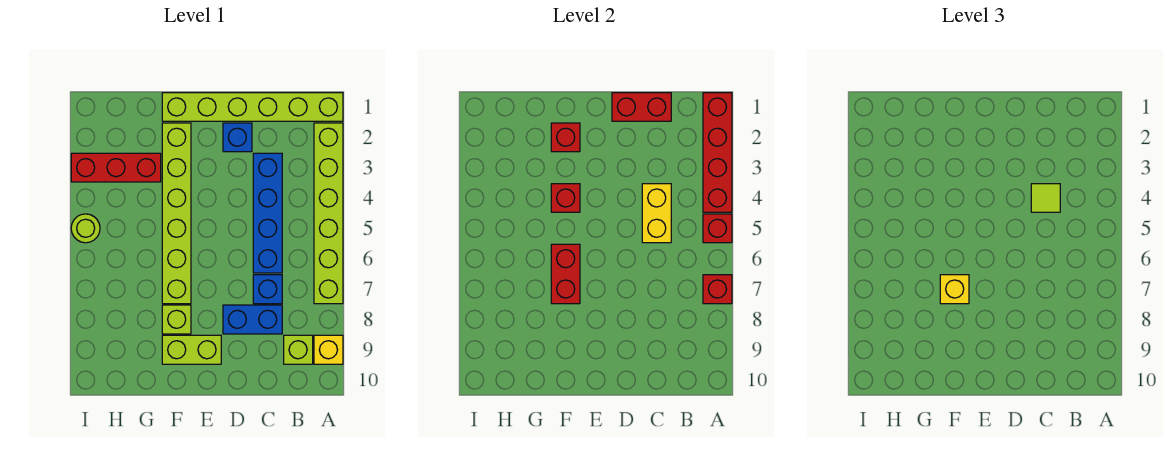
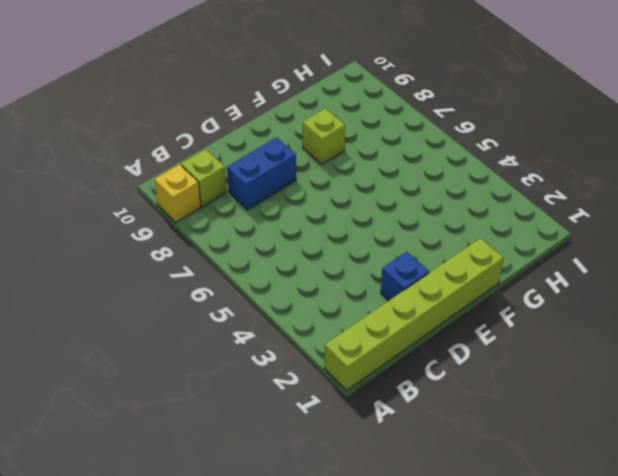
none -> lime brick A2:A7 level 1
none -> blue brick C3:C6 level 1
none -> blue brick C7 level 1

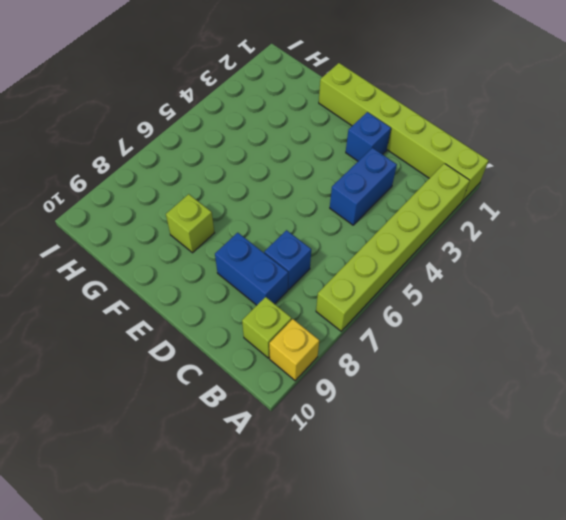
blue brick C3:C4 level 1 -> blue brick C3:C6 level 1
none -> lime brick E9:F9 level 1
none -> lime brick F2:F7 level 1
none -> red brick G3:I3 level 1

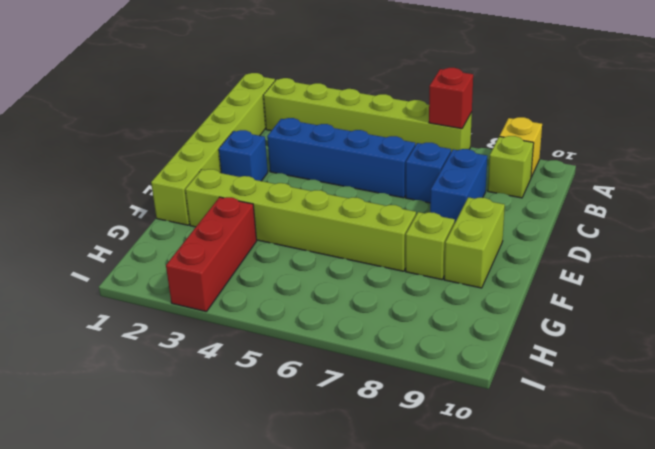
none -> lime round brick I5 level 1
none -> red brick A1:A4 level 2
none -> red brick A5 level 2

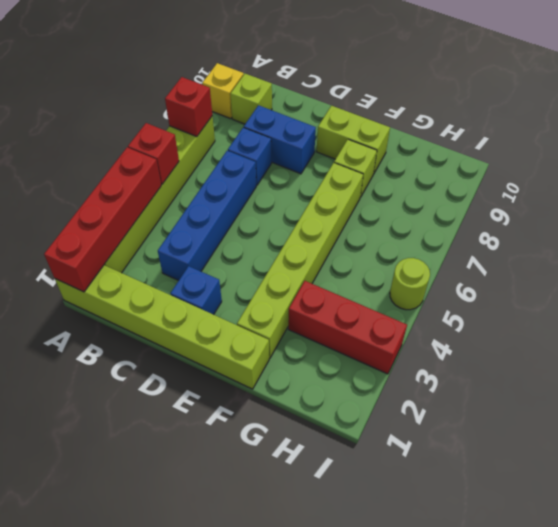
none -> red brick C1:D1 level 2
none -> yellow brick C4:C5 level 2
none -> red brick F2 level 2

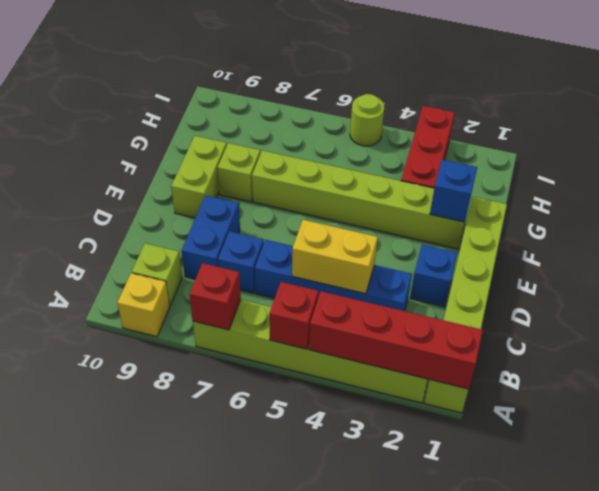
blue brick F2 level 2 -> red brick F2 level 2
none -> red brick C1:D1 level 2
none -> red brick F4 level 2
none -> red brick F6:F7 level 2

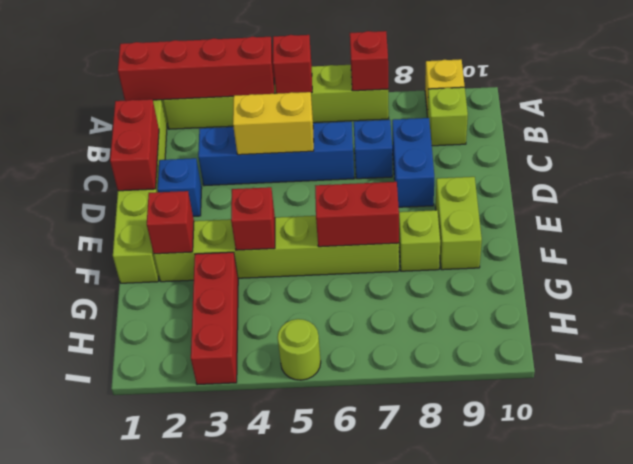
none -> lime tile C4 level 3
none -> yellow brick F7 level 3

